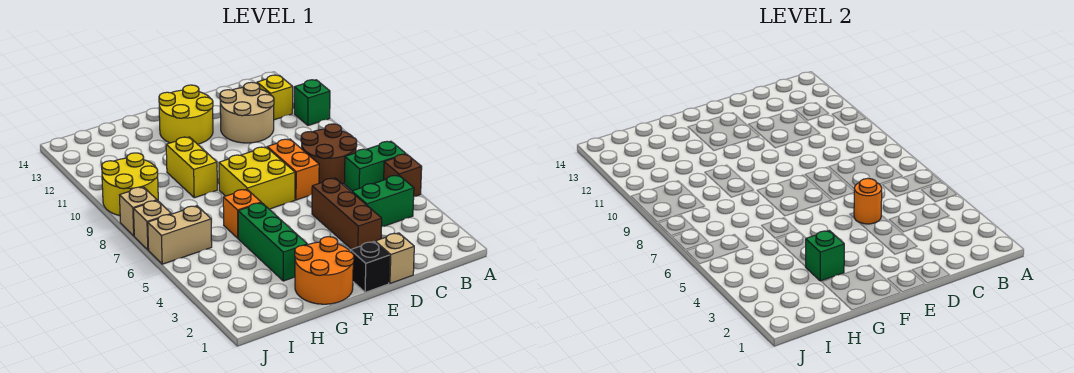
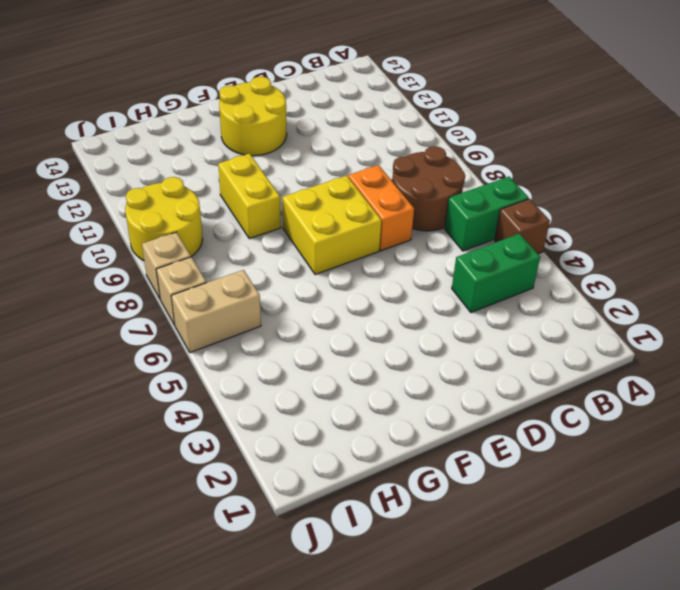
none -> green brick A11 level 1
none -> yellow brick B12 level 1
none -> tan round brick C11:D12 level 1

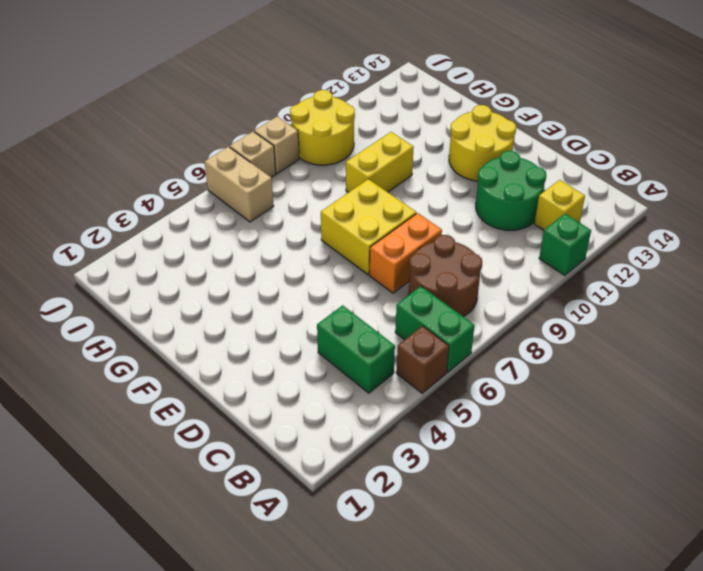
green round brick C11:D12 level 1 -> tan round brick C11:D12 level 1
none -> tan brick D1 level 1
none -> brown brick D3:D5 level 1
none -> black brick E1 level 1

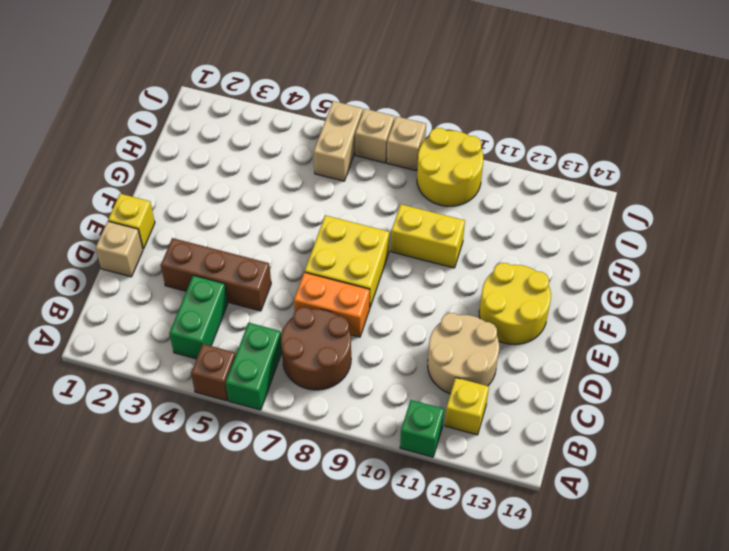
yellow brick E1 level 1 -> black brick E1 level 1
none -> orange round brick F1:G2 level 1
none -> green brick G3:G5 level 1
none -> orange brick G6 level 1

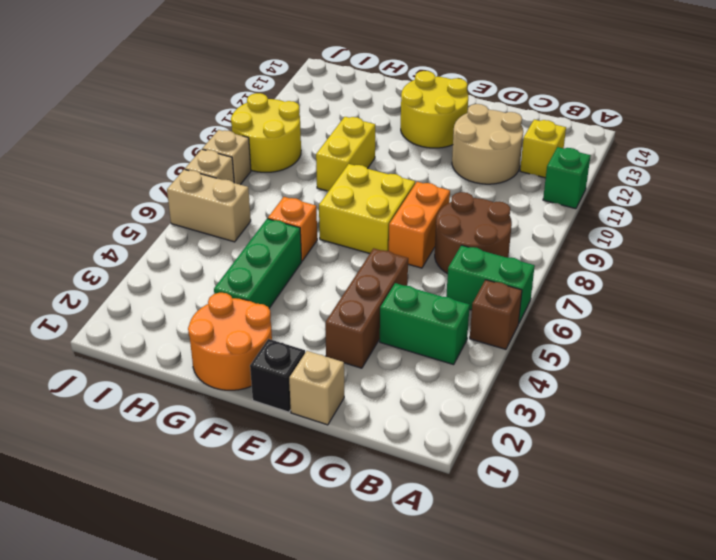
none -> orange round brick D5 level 2
none -> green brick G3 level 2

